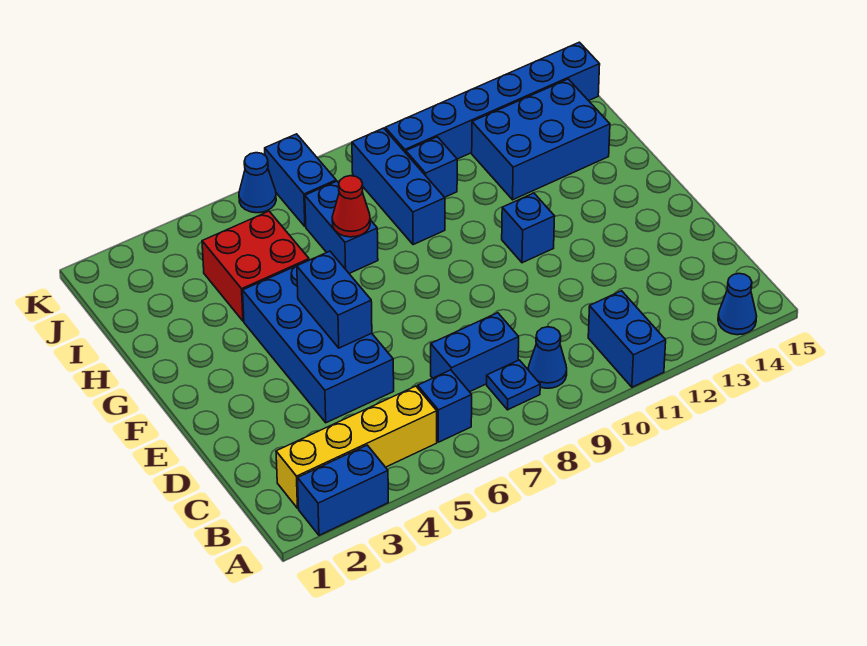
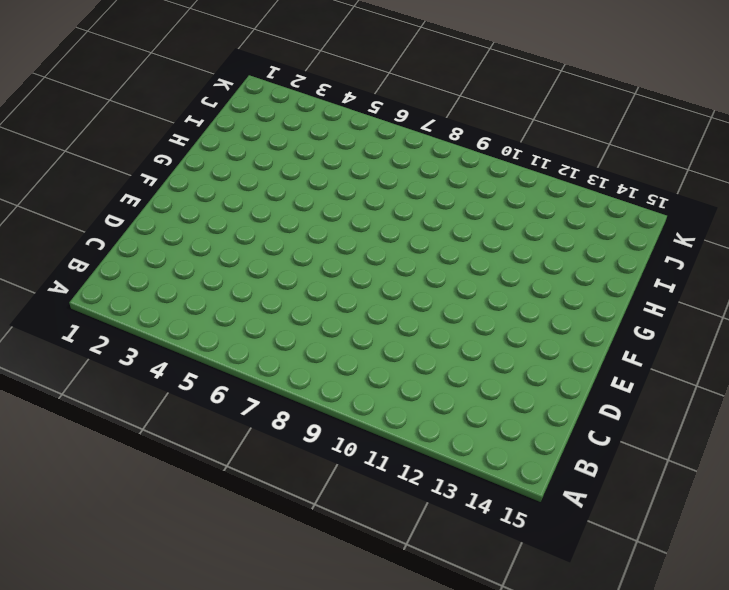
none -> blue brick A2:A3 level 1
none -> blue brick A11:B11 level 1
none -> blue cone A14 level 1

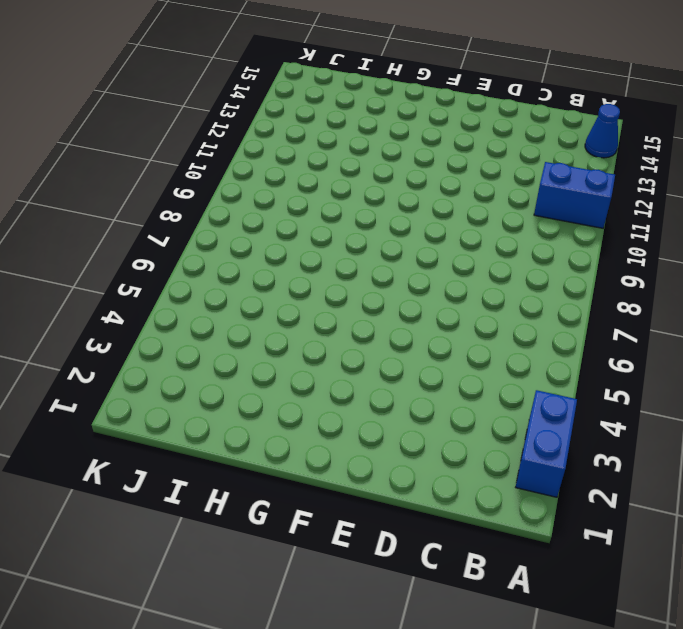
none -> yellow brick B2:B5 level 1
none -> blue brick B6 level 1
none -> blue plate B8 level 1

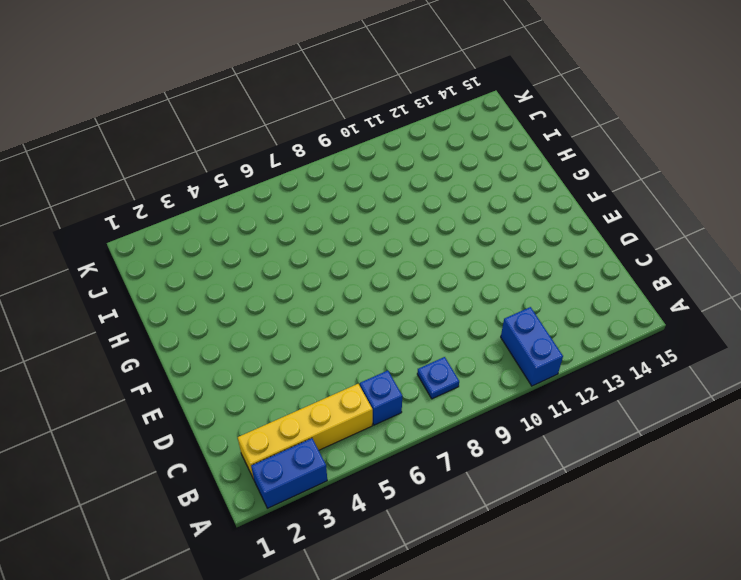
none -> blue cone A14 level 1
none -> blue cone B9 level 1
none -> blue brick C7:C8 level 1

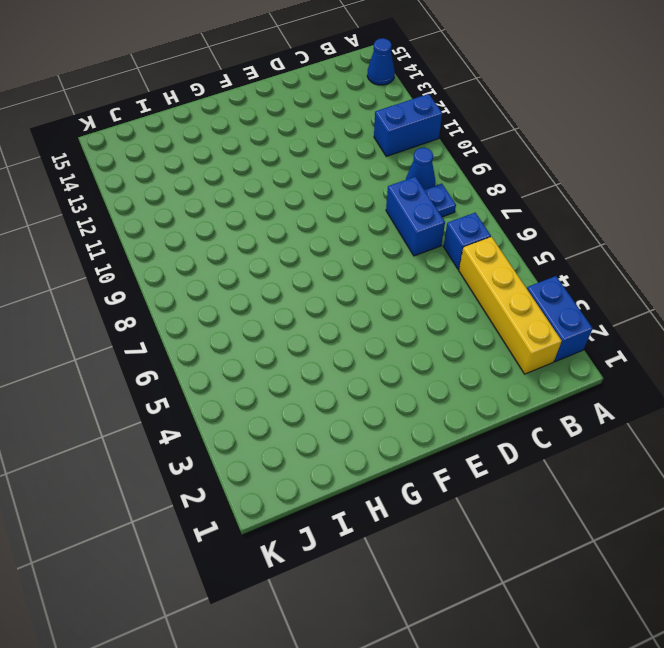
none -> blue brick D4:G5 level 1
none -> blue brick F11 level 1
none -> red brick H4:I5 level 1

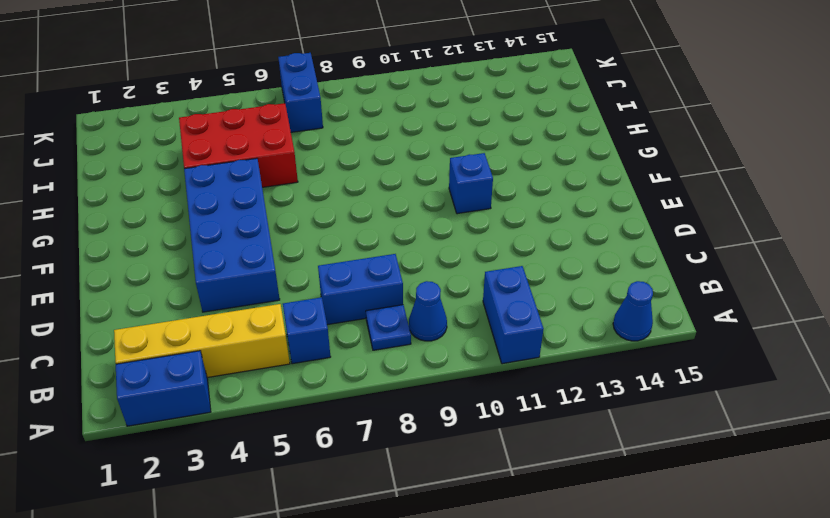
red brick H4:I6 level 1 -> red brick H4:I5 level 1
none -> blue brick H7:I7 level 1
none -> blue brick H9:J9 level 1
none -> blue brick H12:I14 level 1

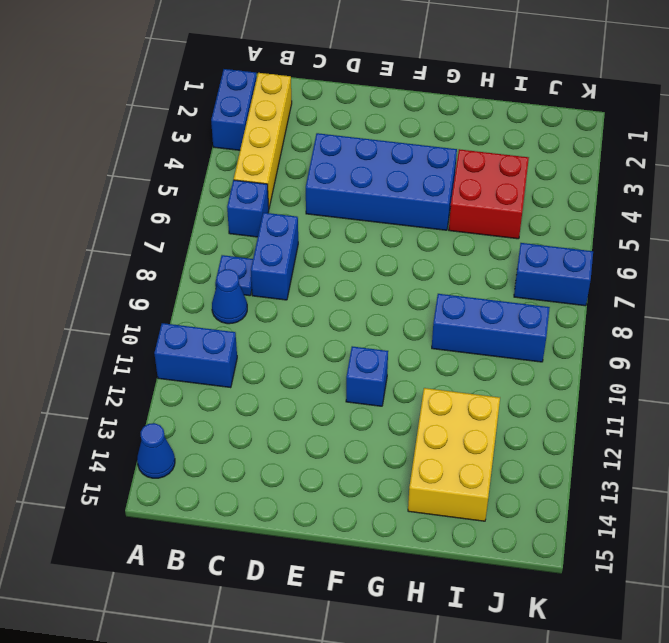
yellow brick H12:I14 level 1 -> blue brick H12:I14 level 1
none -> blue brick H7:I7 level 1
none -> blue brick I10 level 1
none -> blue brick J10:J15 level 1

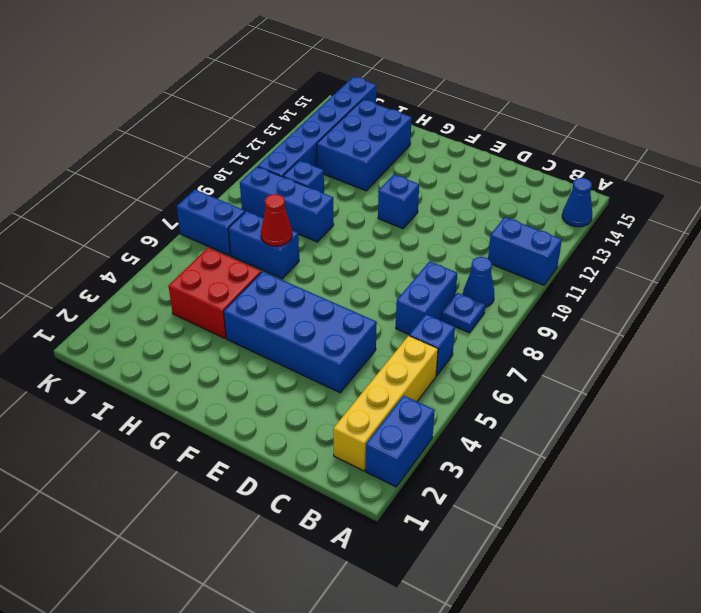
none -> blue cone K6 level 1
none -> blue brick E5:F5 level 2

